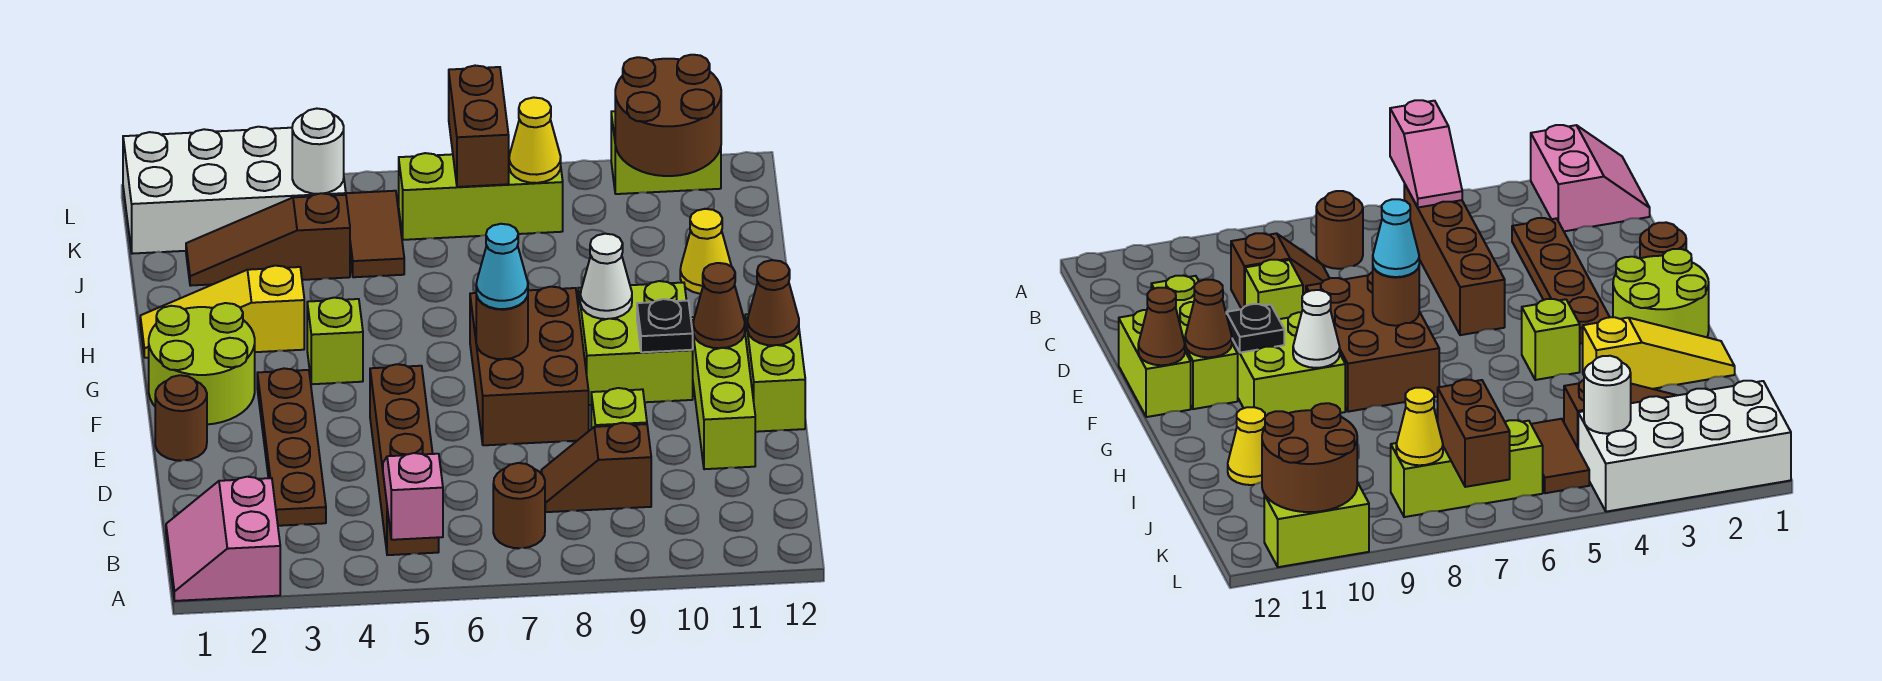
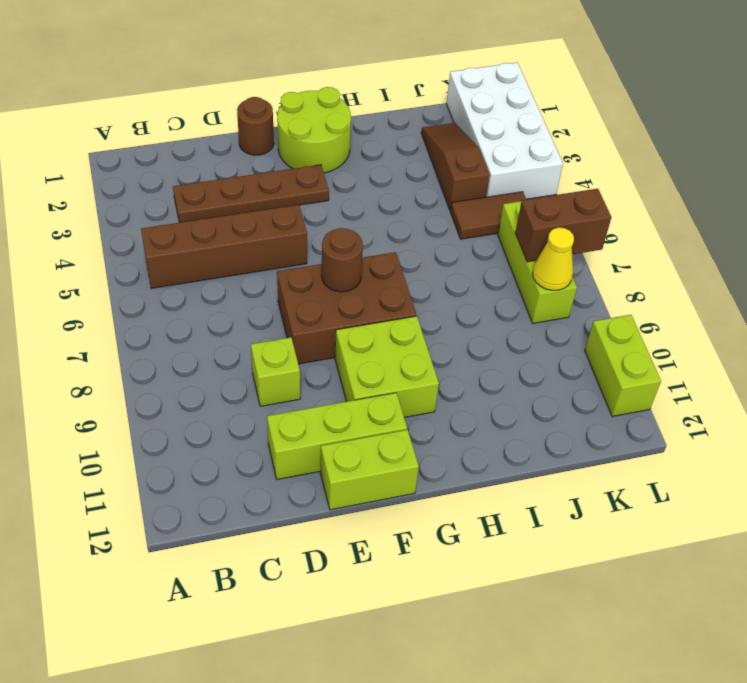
none -> pink slope A1:B2 level 1 top 2
none -> brown round brick B7 level 1
none -> brown slope C8:C9 level 1 top 9
none -> lime brick G4 level 1

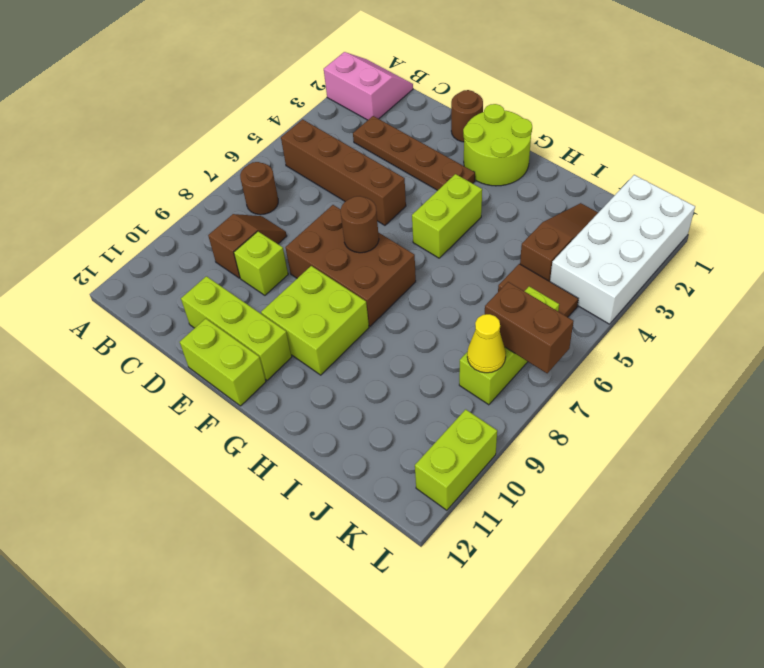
lime brick G4:G5 level 1 -> lime brick G4 level 1
none -> yellow slope H1:H3 level 1 top 3
none -> yellow cone I11 level 1
none -> pink slope A5:B5 level 2 top A
none -> black plate F10 level 2

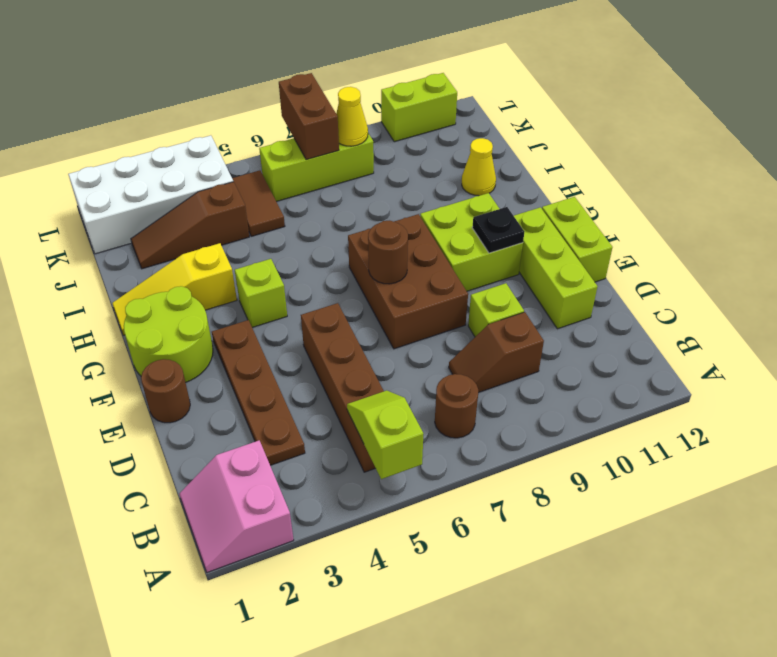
lime slope A5:B5 level 2 top A -> pink slope A5:B5 level 2 top A
none -> brown cone F11 level 2
none -> brown cone F12 level 2
none -> white cone G9 level 2
none -> white round brick K4 level 2

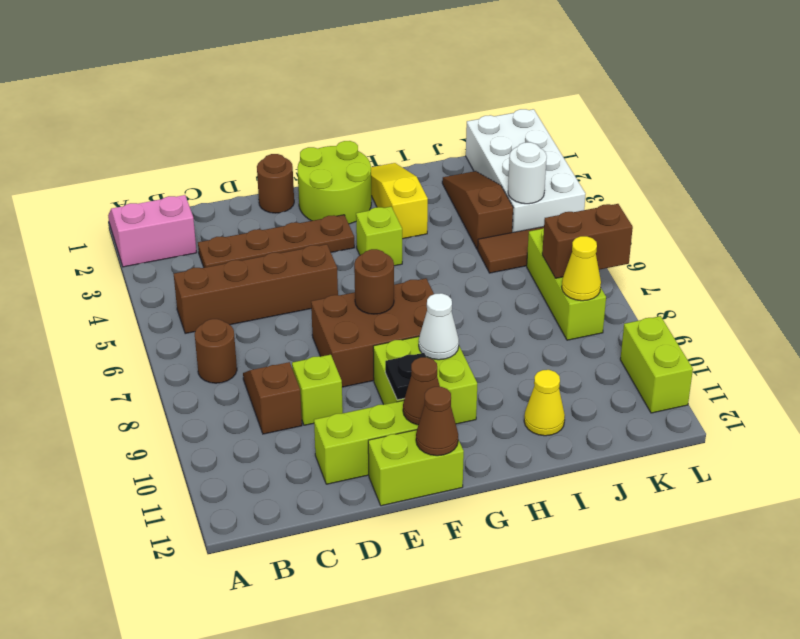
none -> pink slope A5:B5 level 2 top A
none -> brown round brick K10:L11 level 2
none -> cyan cone F7 level 3

